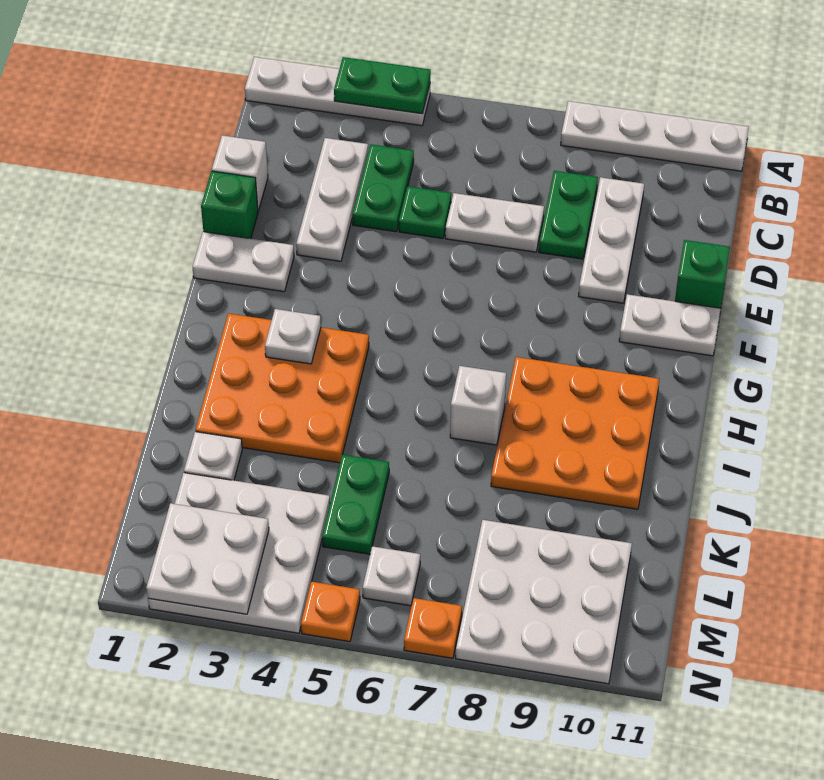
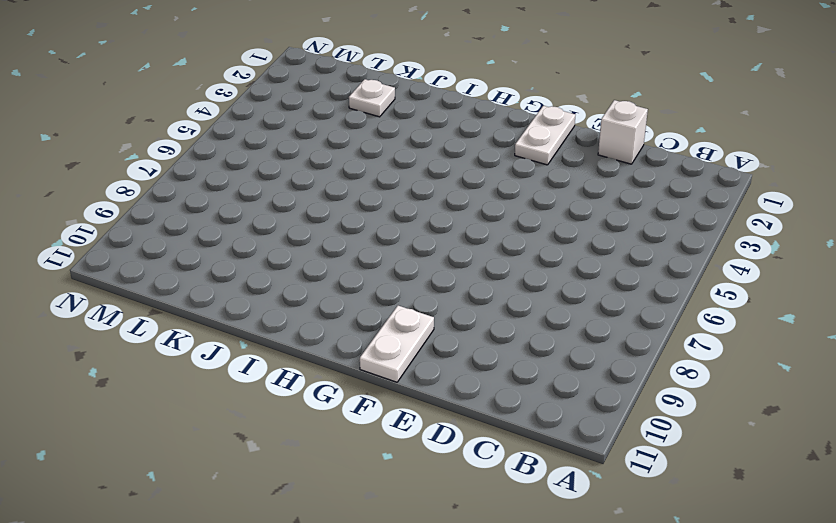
none -> white plate A1:A4 level 1
none -> white plate A8:A11 level 1
none -> white plate C3:E3 level 1

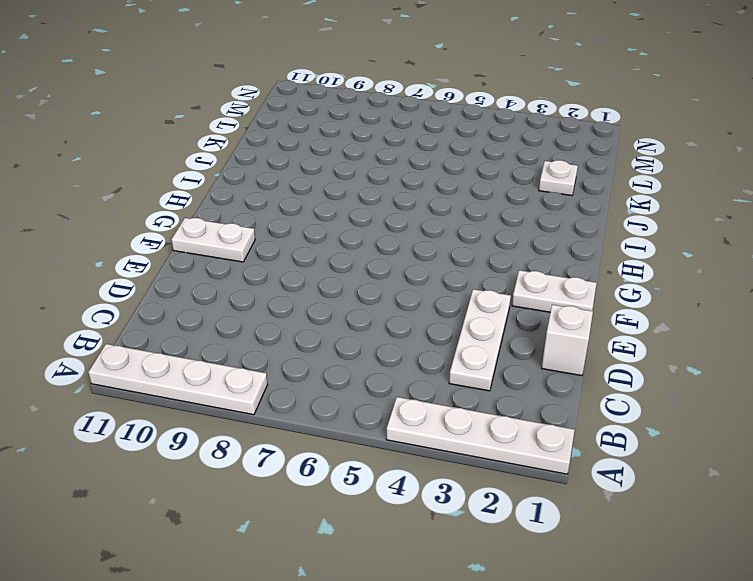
none -> green plate C4:D4 level 1
none -> green plate C8:D8 level 1
none -> white plate C9:E9 level 1

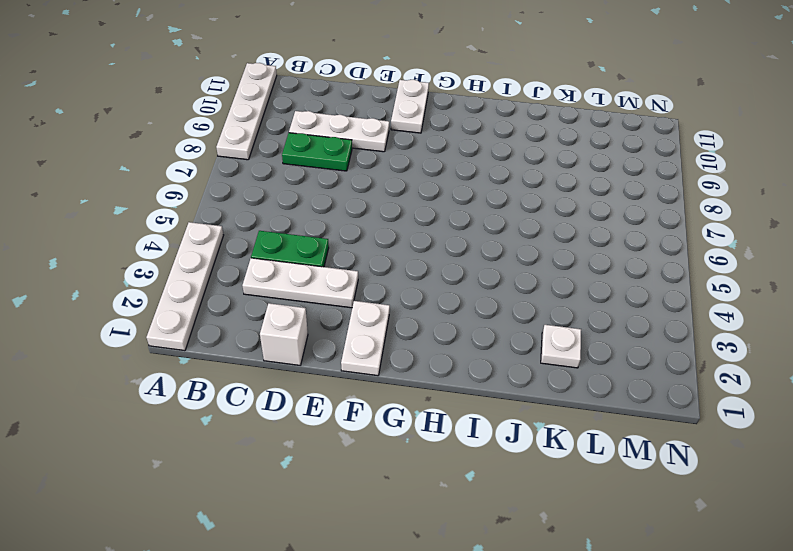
none -> green plate D5 level 1
none -> white plate D6:D7 level 1
none -> green brick E1 level 1

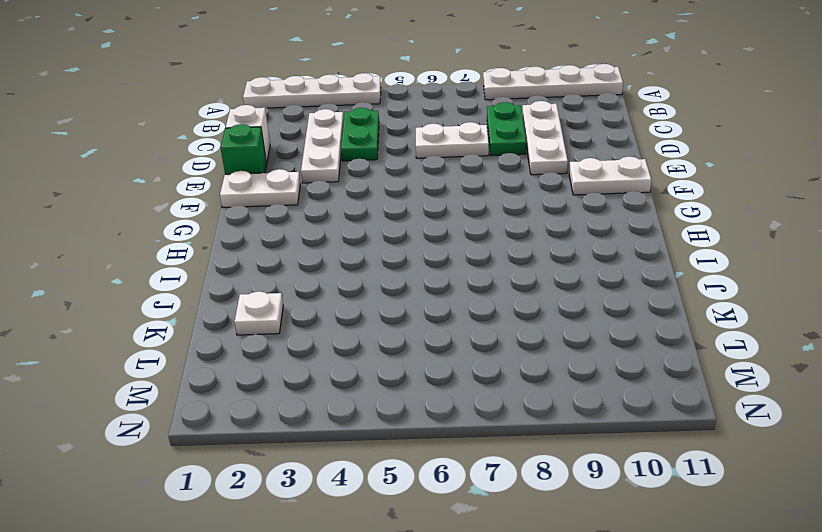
none -> green plate D5 level 1
none -> green brick E11 level 1
none -> orange plate H2:J4 level 1

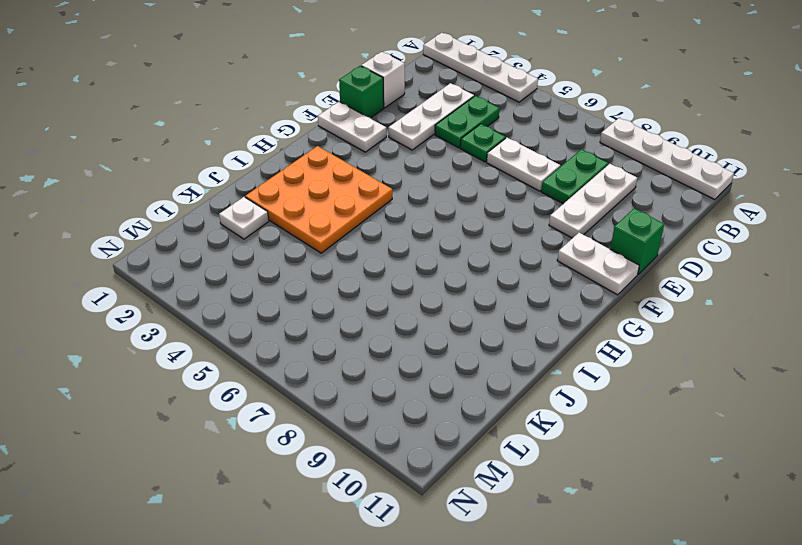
none -> orange plate H8:J10 level 1
none -> white brick I7 level 1
none -> green plate K5:L5 level 1

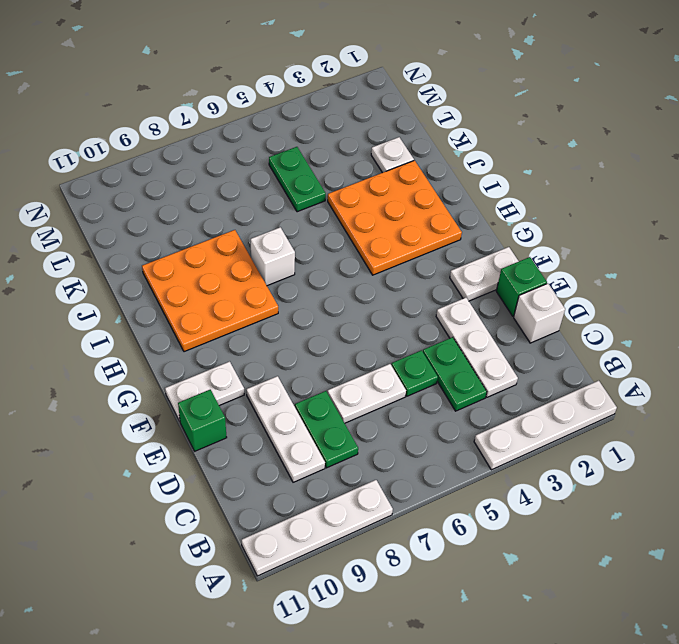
none -> white plate L2:N4 level 1
none -> white plate L8:N10 level 1
none -> white plate M6 level 1

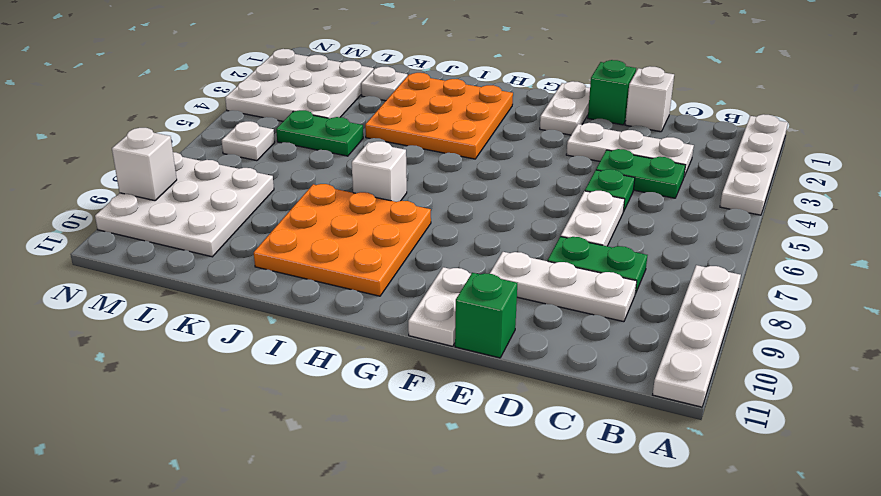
white brick N9 level 2 -> none
none -> orange plate N5 level 1
none -> orange plate N7 level 1
none -> green plate A3:A4 level 2

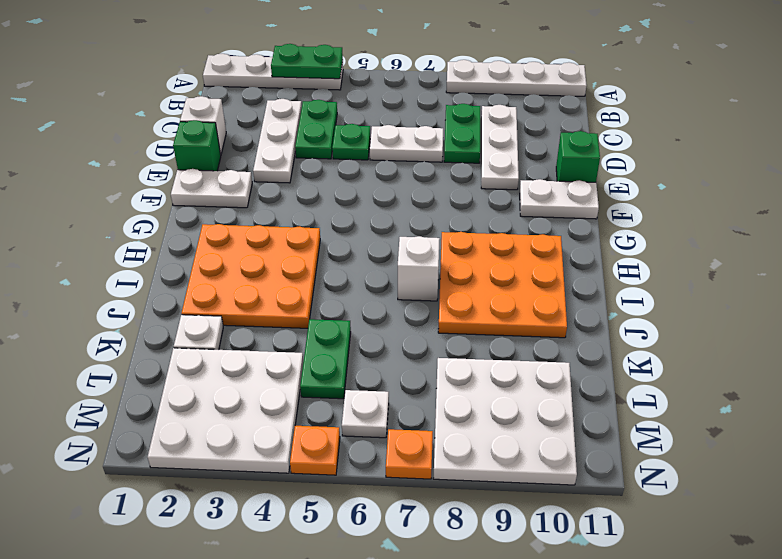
none -> white plate H3 level 2
none -> white plate M2:N3 level 2

